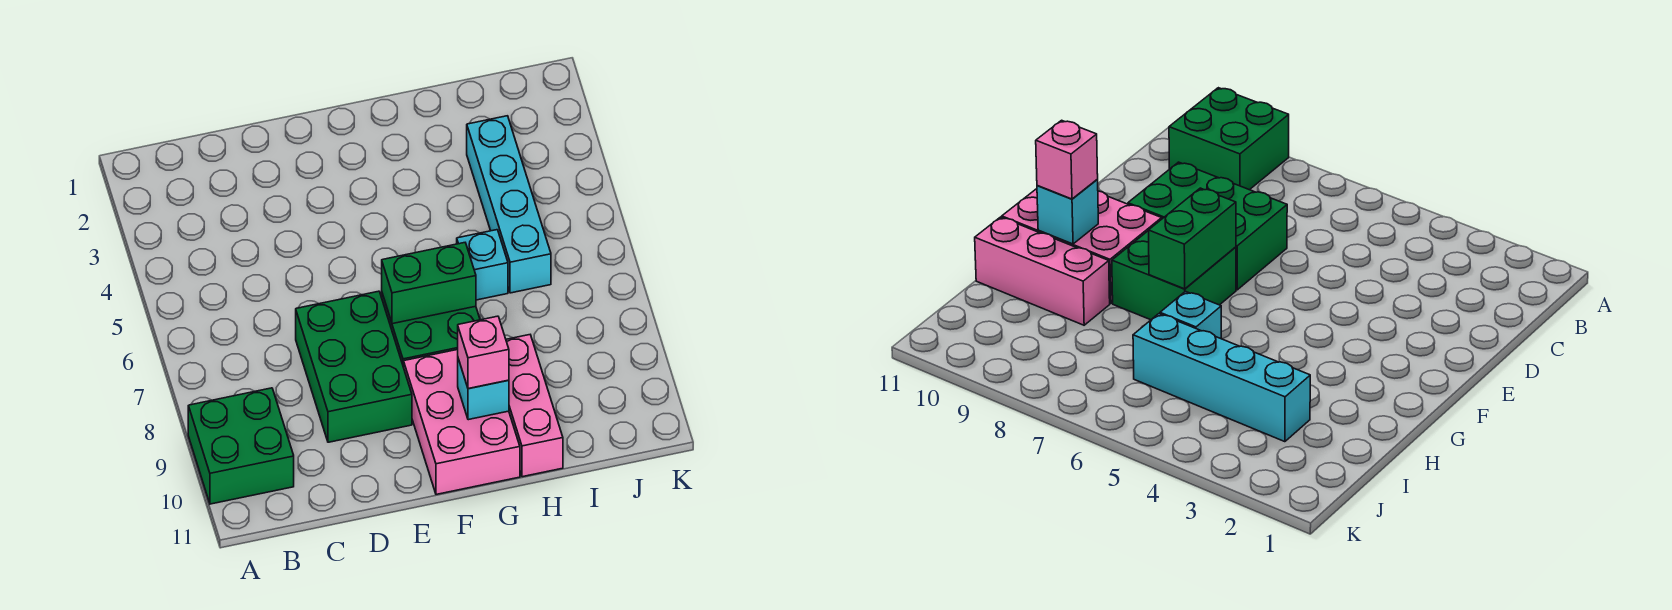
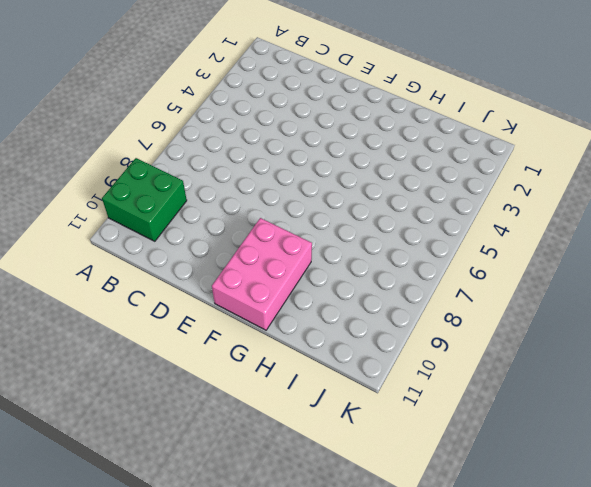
none -> green brick D7:E9 level 1
none -> green brick F7:G8 level 1

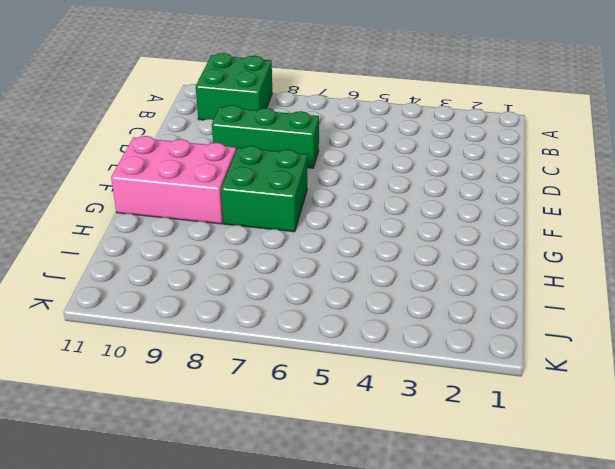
green brick D7:D9 level 1 -> green brick D7:E9 level 1
none -> cyan brick H6 level 1
none -> pink brick H9:H11 level 1

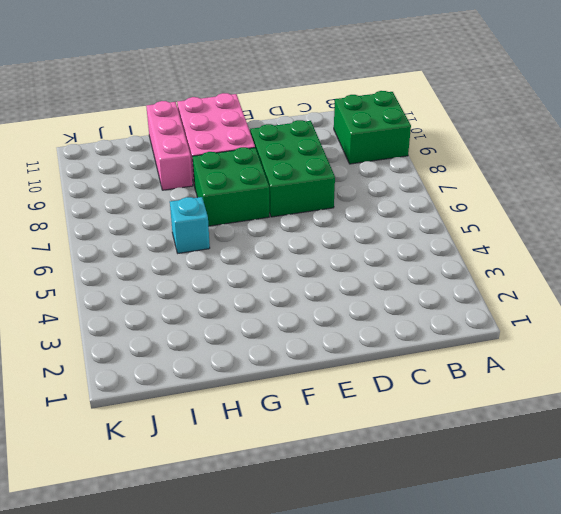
none -> cyan brick I3:I6 level 1
none -> green brick F7:G7 level 2

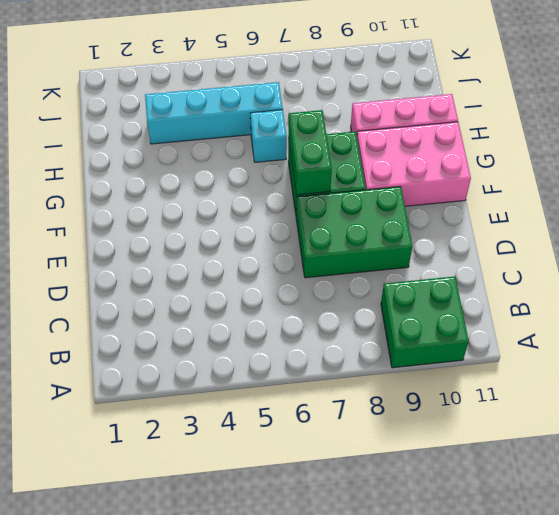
none -> cyan brick G10 level 2
none -> pink brick G10 level 3

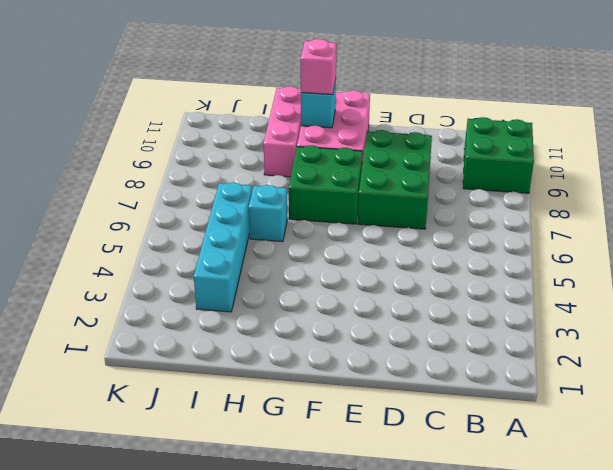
none -> green brick F7:G7 level 2

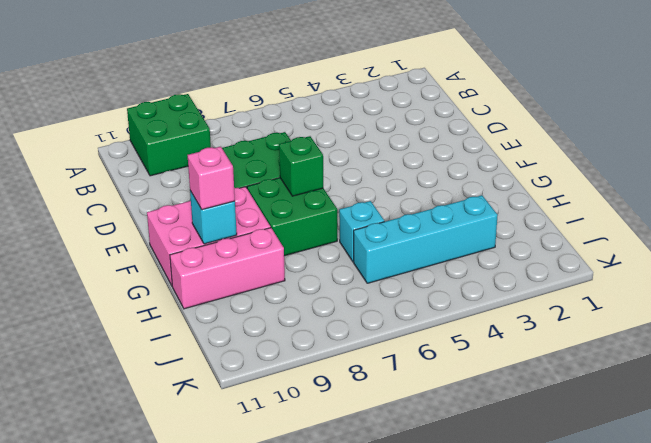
green brick F7 level 2 -> green brick F7:G7 level 2

